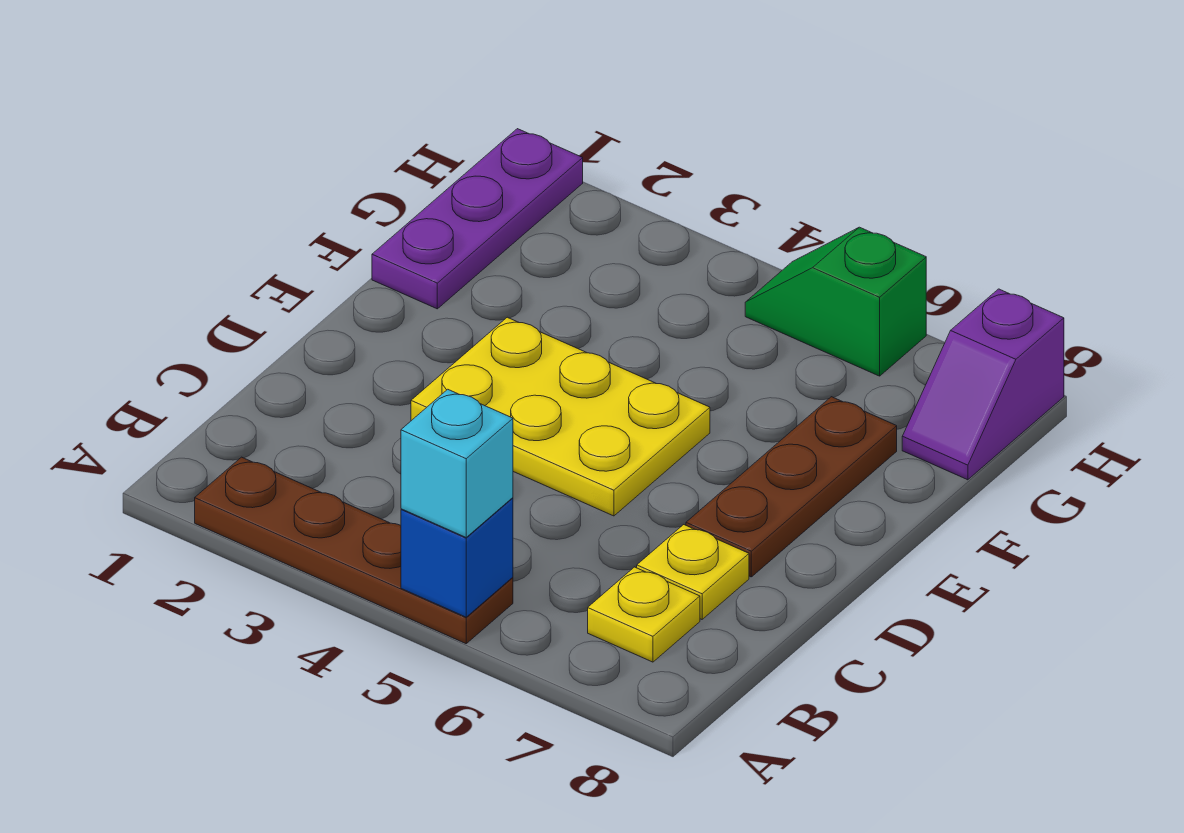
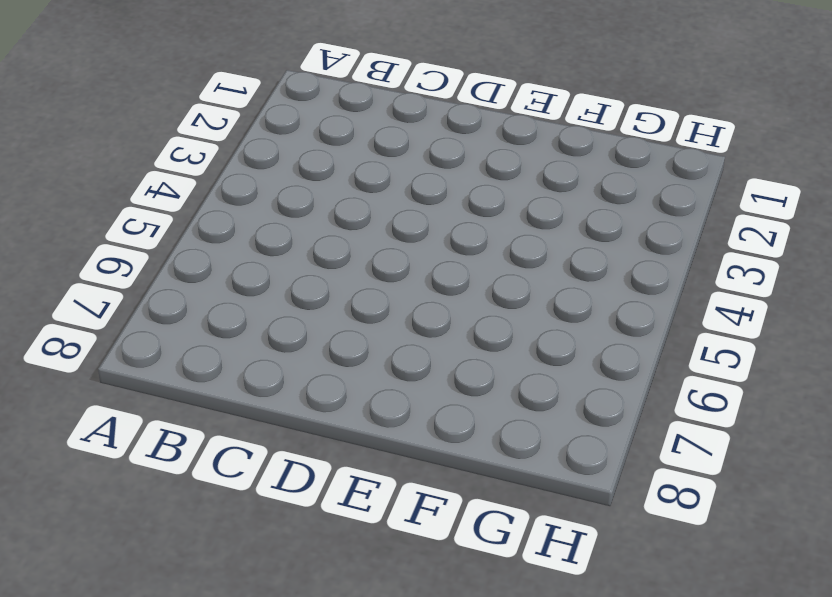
none -> brown plate A2:A5 level 1
none -> yellow plate B7 level 1

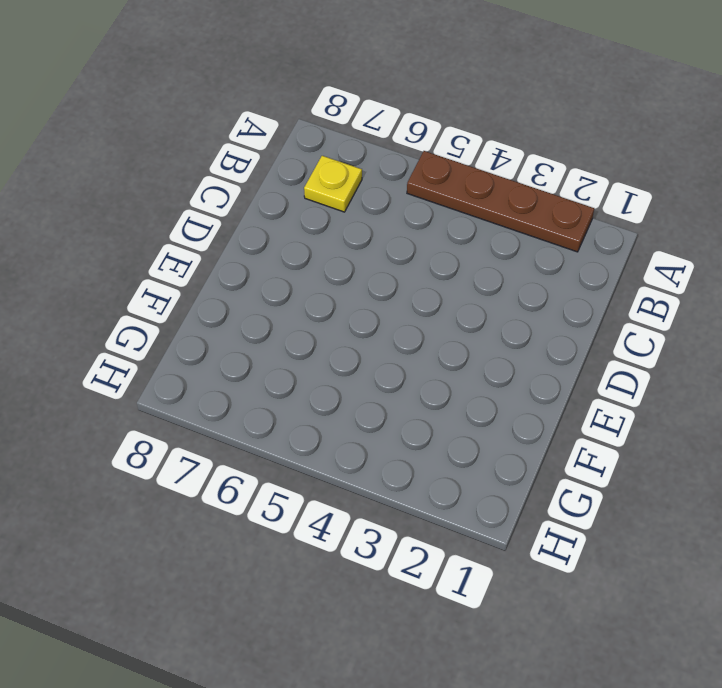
none -> yellow plate C7 level 1
none -> yellow plate D3:E5 level 1

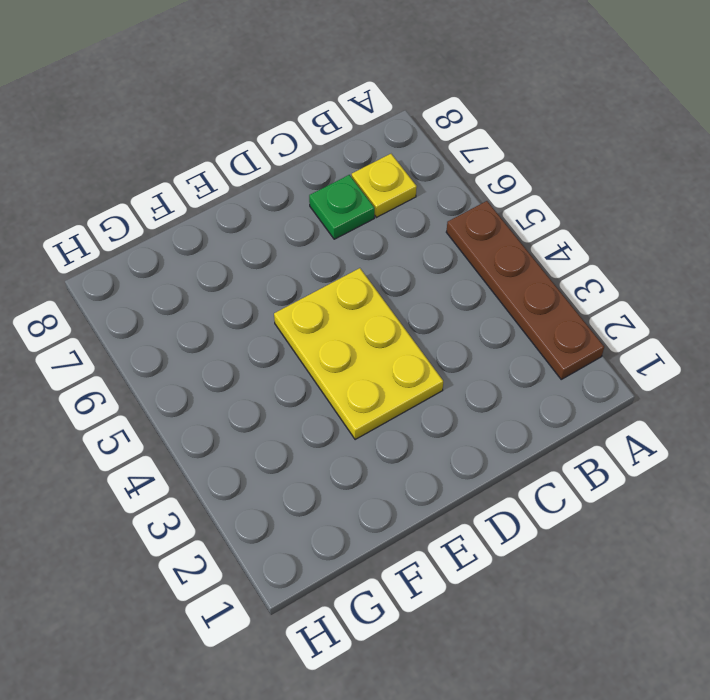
green plate C7 level 1 -> yellow plate C7 level 1
none -> brown plate D7:F7 level 1
none -> purple plate F1:H1 level 1

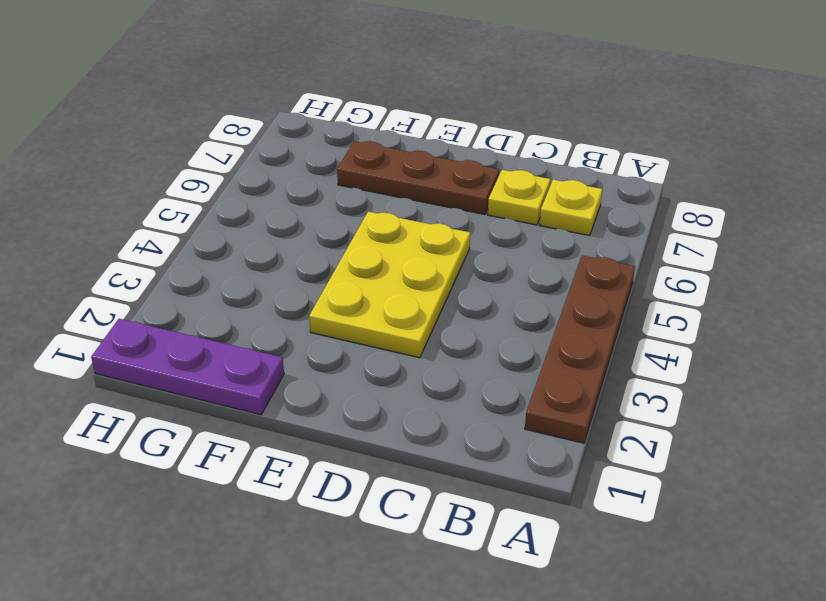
none -> purple slope G8:H8 level 1 top H
none -> green slope H5:H6 level 1 top 6

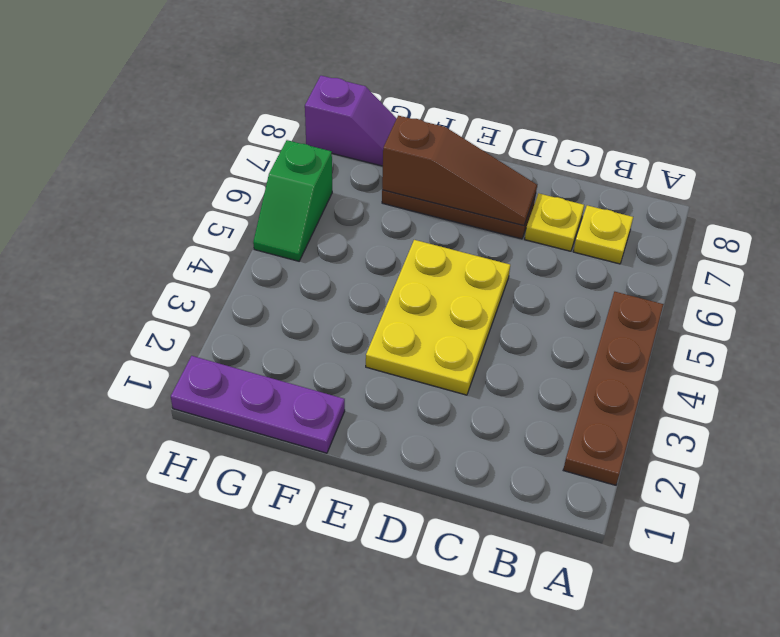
brown slope D7:F7 level 2 top F -> none
none -> blue brick A5 level 2
none -> cyan brick A5 level 3

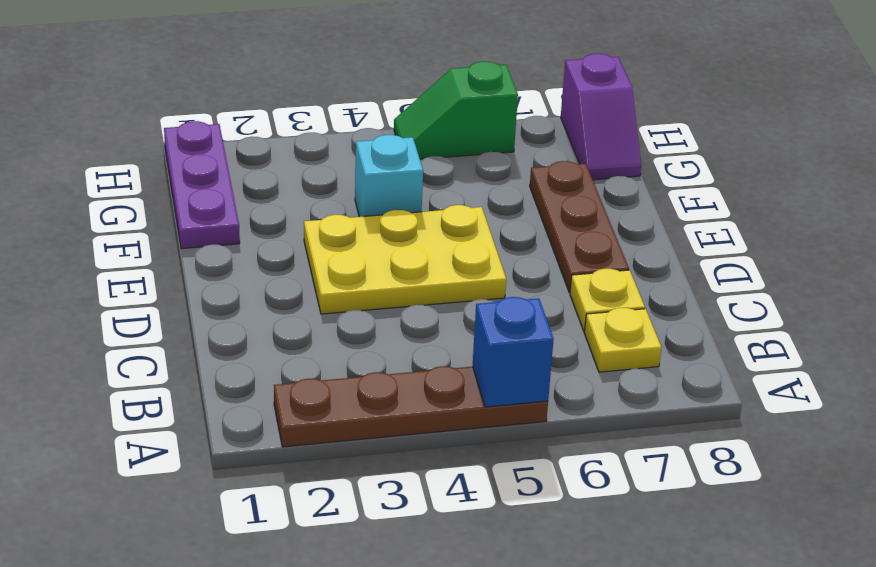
cyan brick F4 level 1 -> cyan brick A5 level 3

